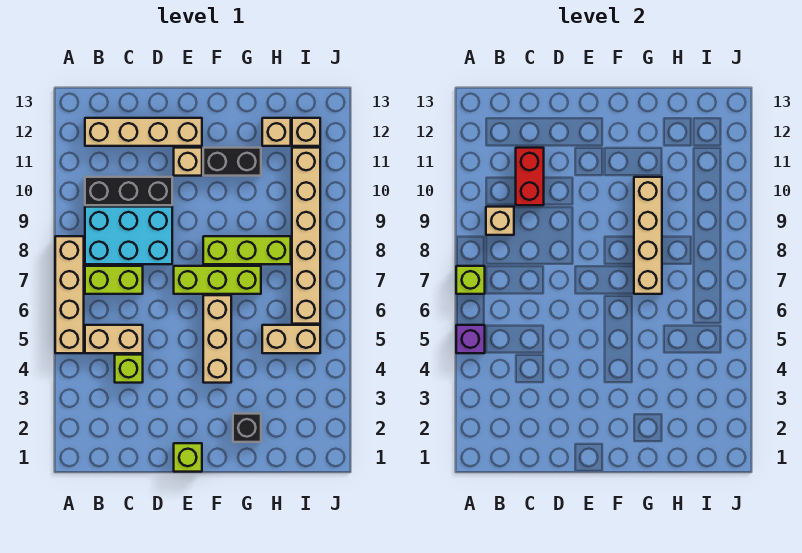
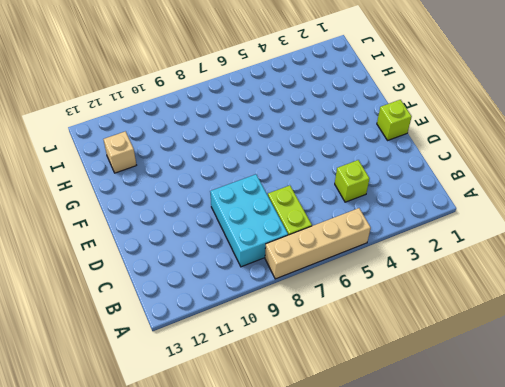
none -> tan brick B5:C5 level 1
none -> black brick B10:D10 level 1
none -> tan brick B12:E12 level 1

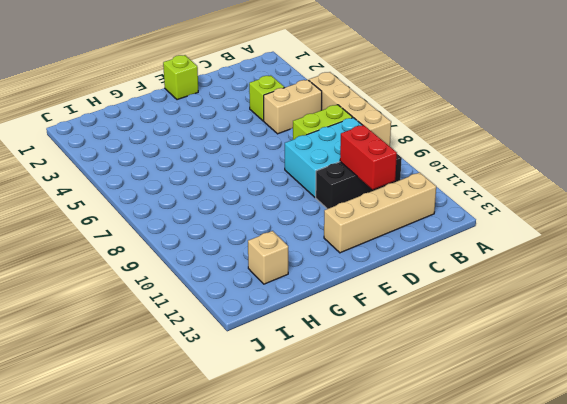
none -> lime brick E7:G7 level 1
none -> tan brick E11 level 1
none -> tan brick F4:F6 level 1

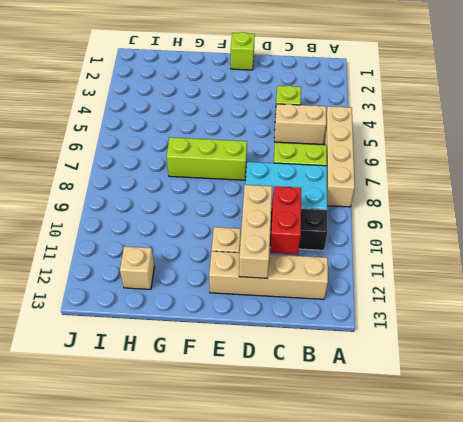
tan brick D10:D12 level 2 -> tan brick F4:F6 level 1
none -> lime brick F8:H8 level 1
none -> black brick F11:G11 level 1
none -> black brick G2 level 1

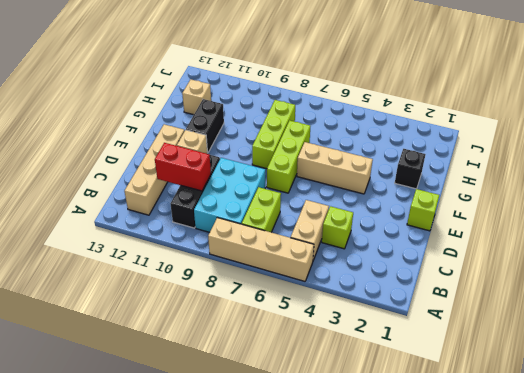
none -> tan brick H5:I5 level 1
none -> tan brick I6:I11 level 1
none -> tan brick I12 level 1

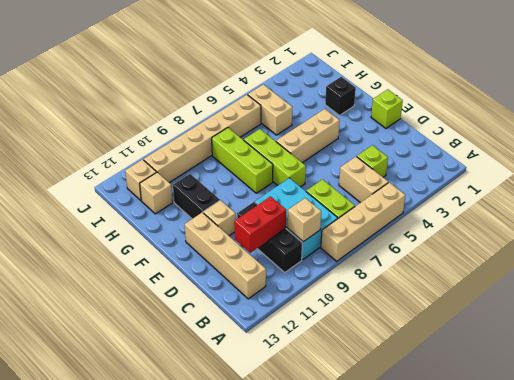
none -> purple brick A5 level 2
none -> lime brick A7 level 2
none -> tan brick G7:G10 level 2

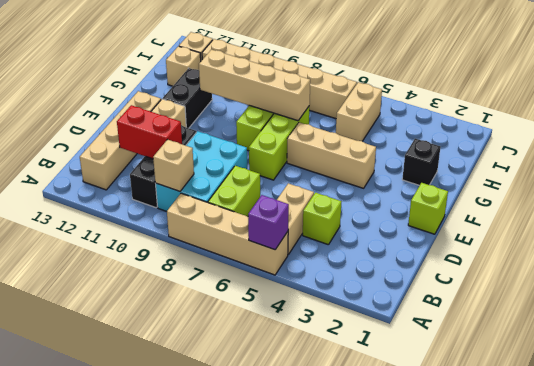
none -> lime brick A7 level 2

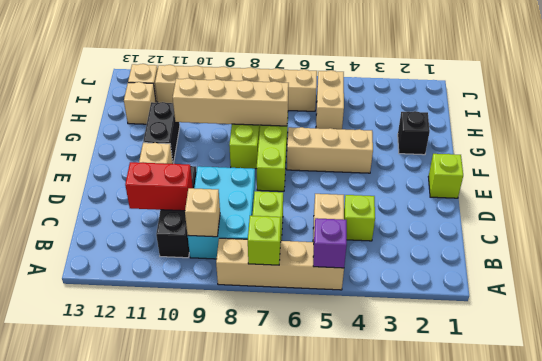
none -> tan brick B12:E12 level 1

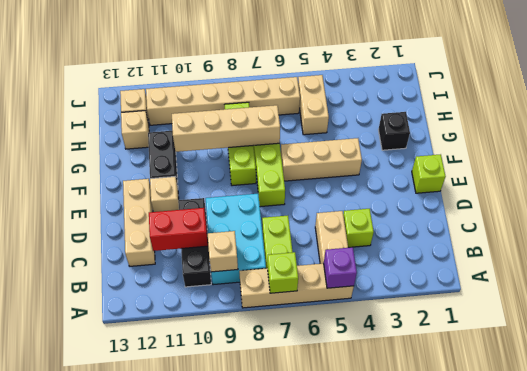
tan brick C12:E12 level 1 -> tan brick B12:E12 level 1

